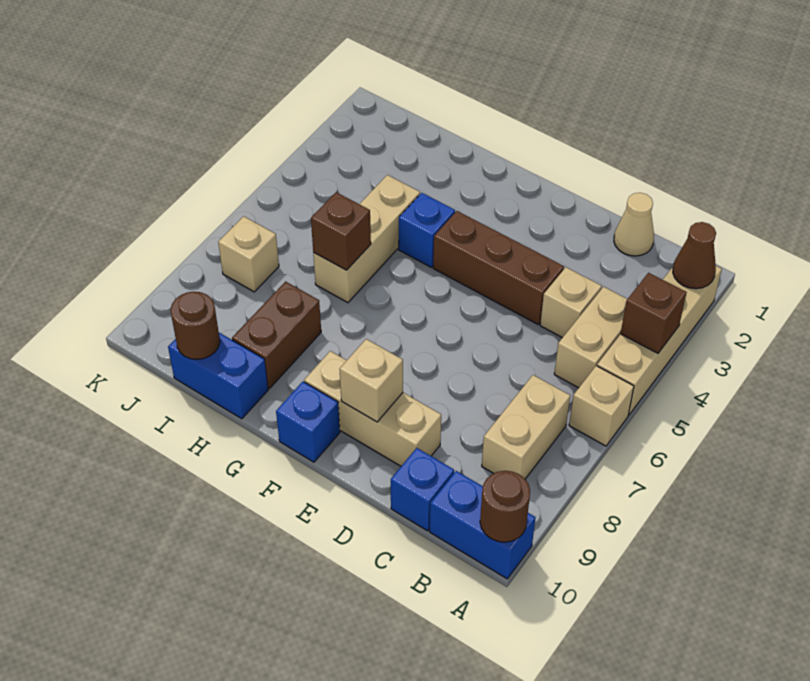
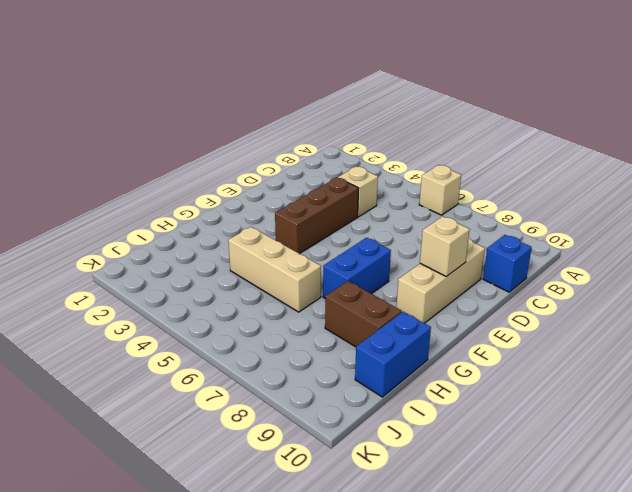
blue brick F7:G7 level 1 -> blue brick A10:B10 level 1
none -> tan brick A2:A5 level 1
none -> tan brick B4:B5 level 1
none -> tan brick B7:B8 level 1

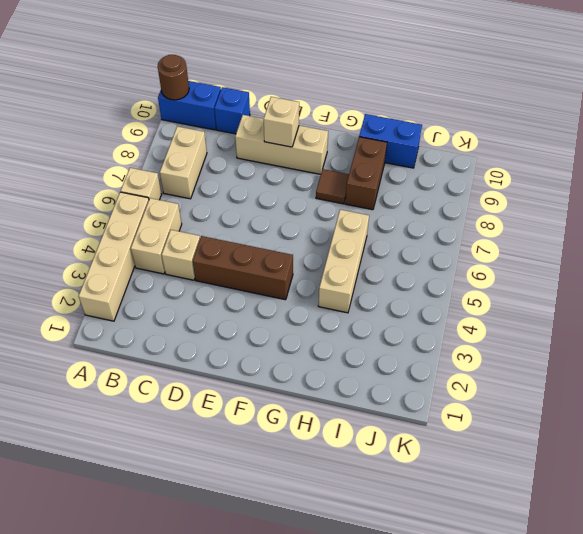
brown tile G8 level 1 -> none
none -> tan cone C1 level 1
none -> blue brick F10 level 1
none -> blue brick G4 level 1

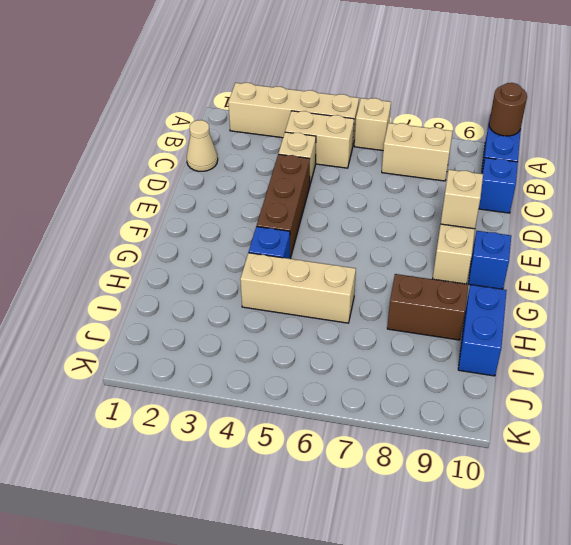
none -> tan brick J7 level 1
none -> brown cone A2 level 2
none -> brown brick A4 level 2

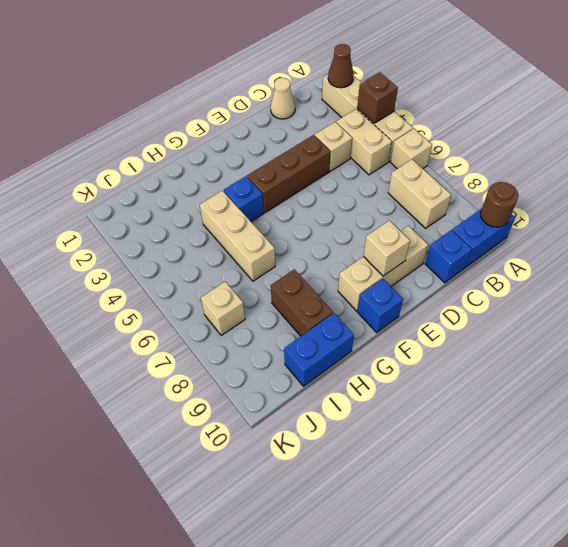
none -> brown brick H6 level 2
none -> brown round brick I10 level 2

